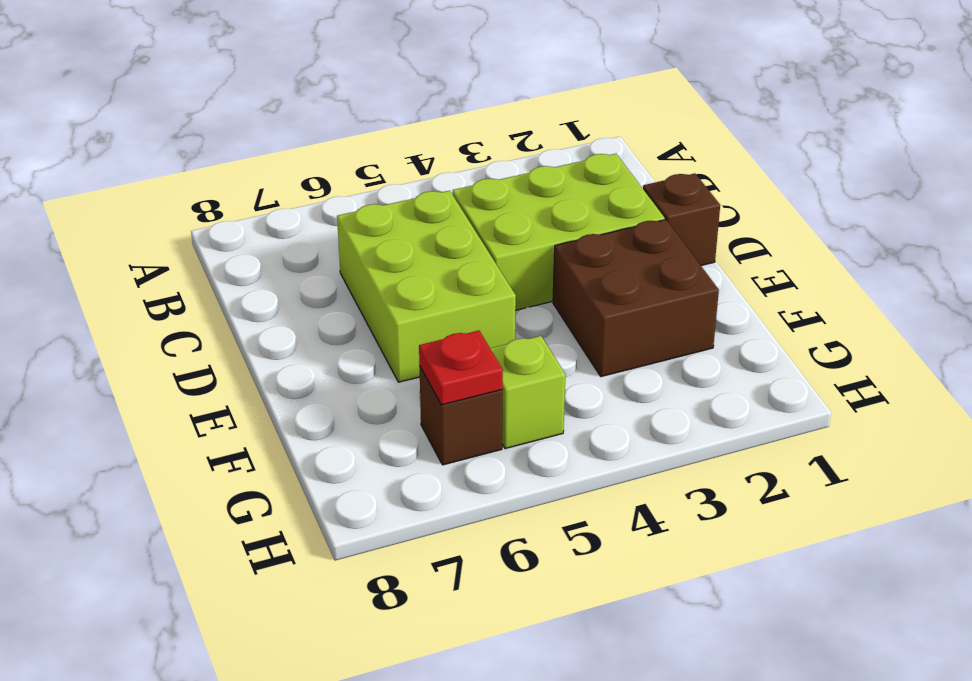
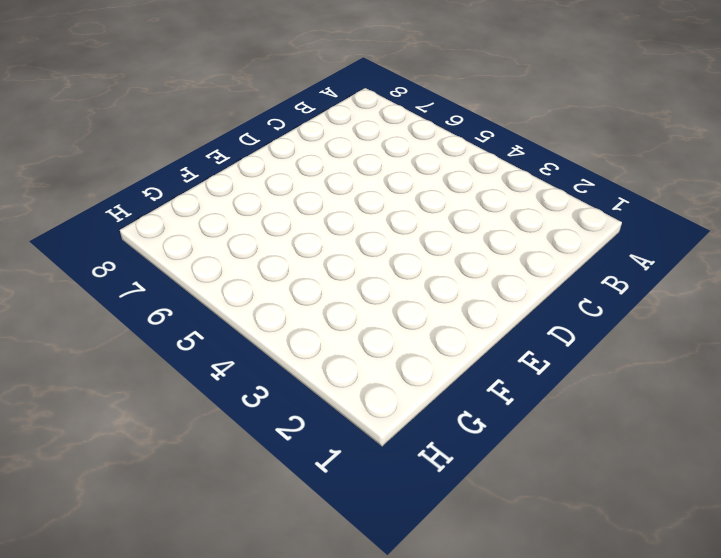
none -> lime brick C2:D4 level 1
none -> lime brick C5:E6 level 1

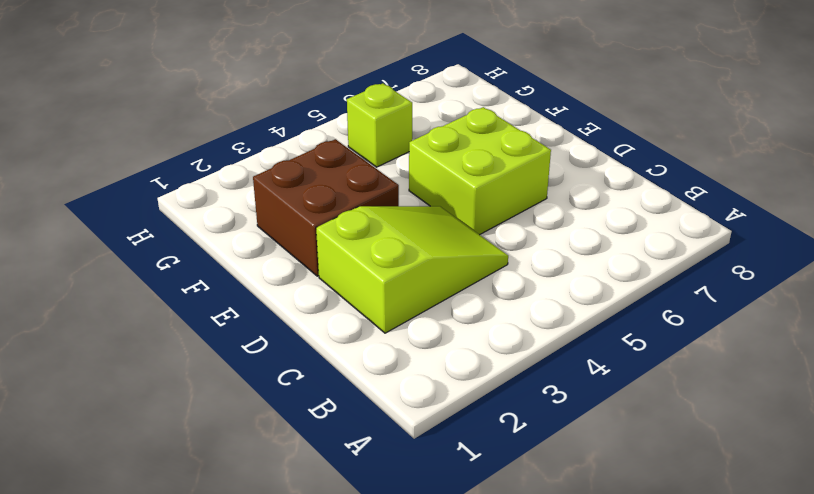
lime slope C2:D4 level 1 top 2 -> lime brick C2:D4 level 1
lime brick D5:E6 level 1 -> lime brick C5:E6 level 1
none -> brown brick D1 level 1
none -> brown brick G6 level 1

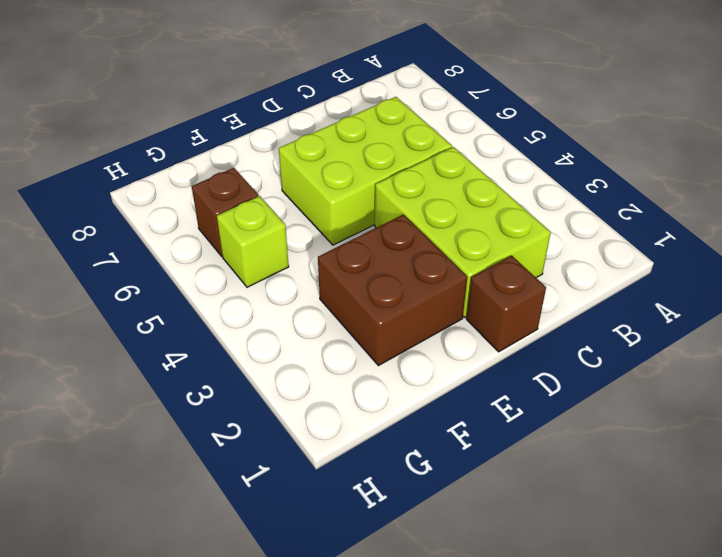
none -> red plate G6 level 2

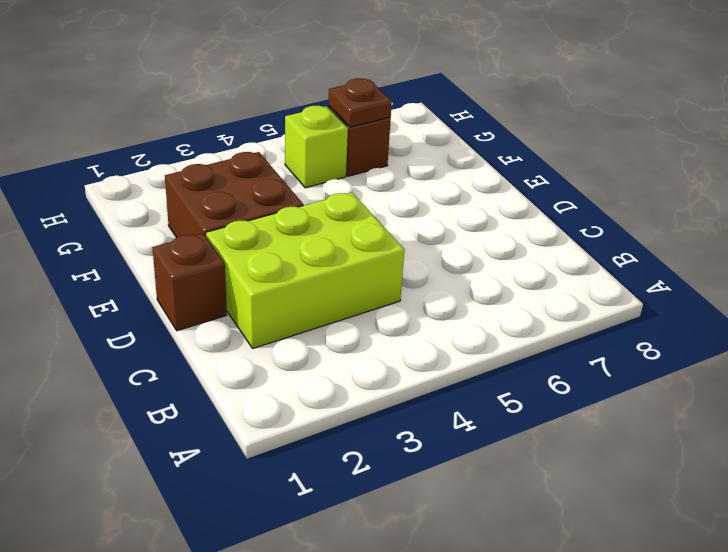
brown plate G6 level 2 -> red plate G6 level 2
none -> lime brick C5:E6 level 1

